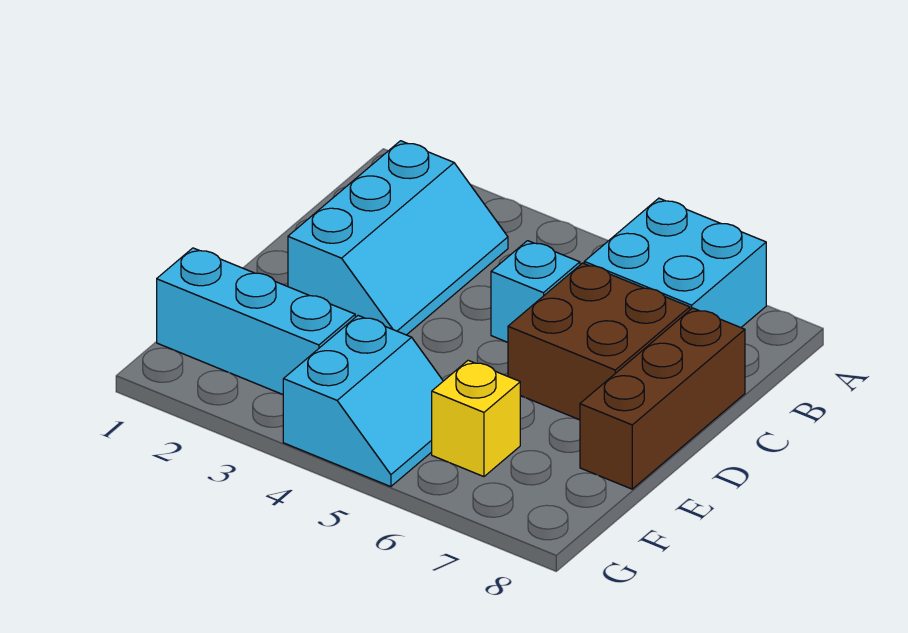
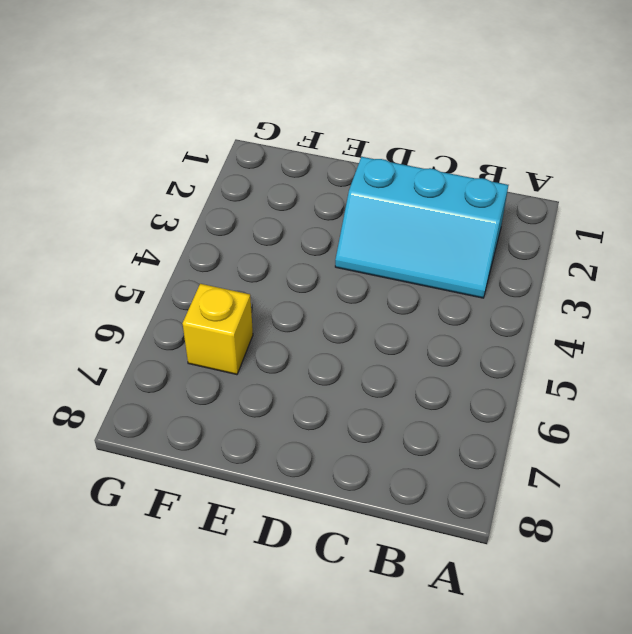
none -> cyan brick A6:B7 level 1
none -> cyan brick C5 level 1

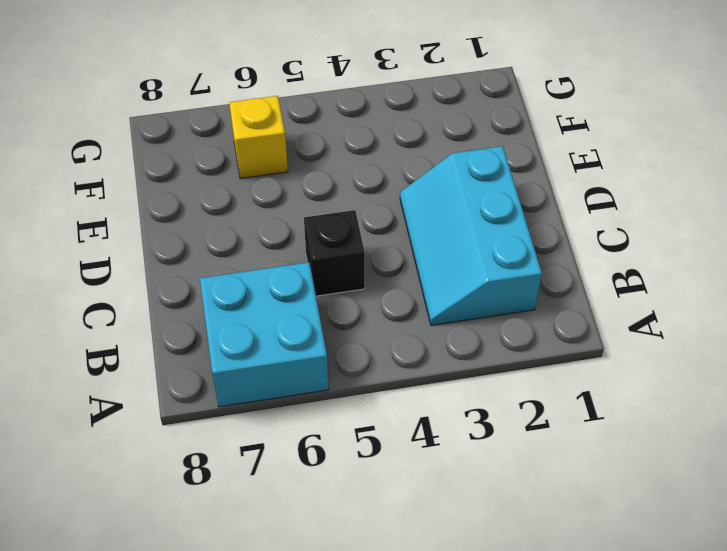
black brick C5 level 1 -> cyan brick C5 level 1
none -> brown brick C6:D7 level 1
none -> brown brick C8:E8 level 1

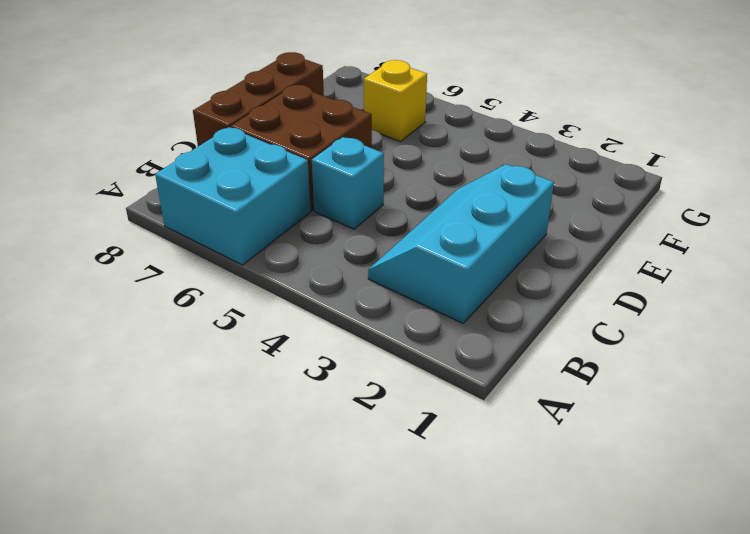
none -> cyan brick F1:F3 level 1
none -> cyan slope F4:G5 level 1 top 4

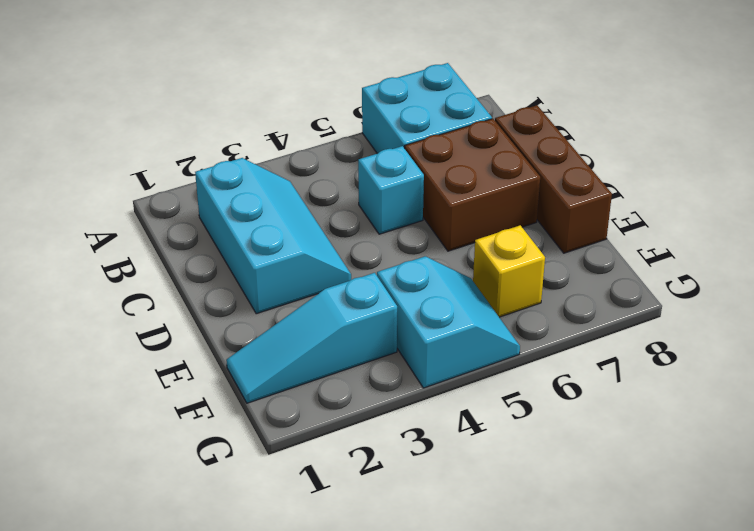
cyan slope F1:F3 level 1 top 3 -> cyan brick F1:F3 level 1

